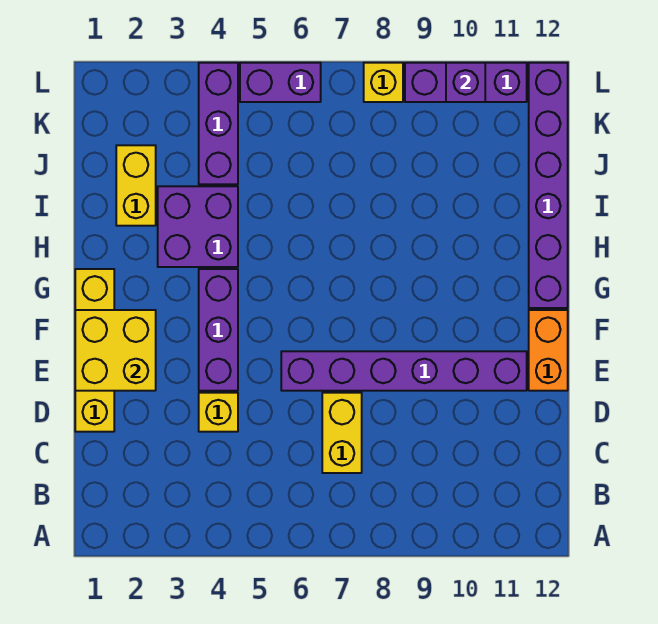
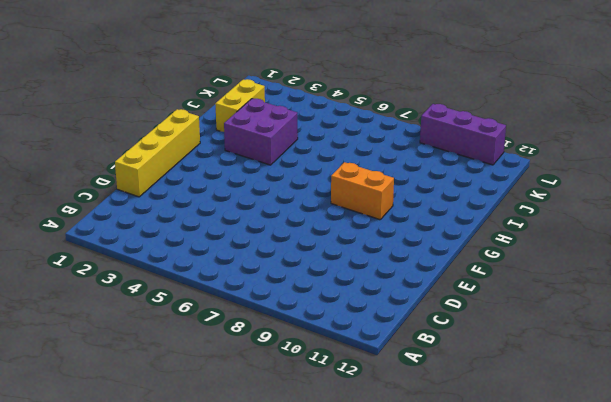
orange brick G8:G9 level 1 -> orange brick E12:F12 level 1
none -> yellow brick C7:D7 level 1
none -> yellow brick D4 level 1
none -> purple brick E4:G4 level 1

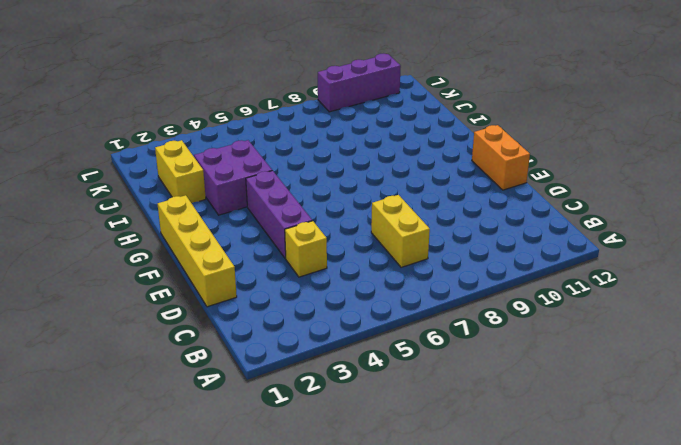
none -> purple brick E6:E11 level 1
none -> purple brick G12:L12 level 1
none -> purple brick J4:L4 level 1

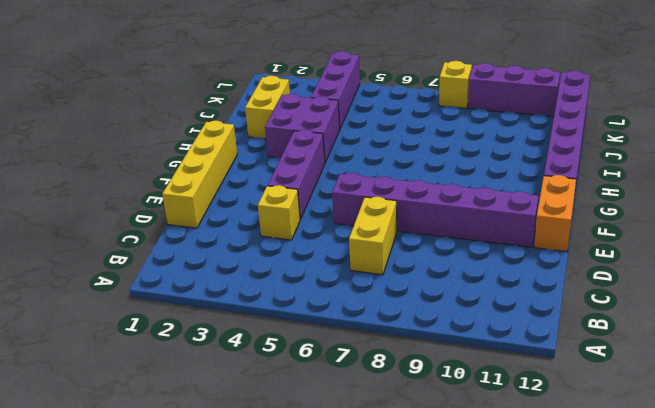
none -> purple brick L5:L6 level 1
none -> yellow brick E1:F2 level 2
none -> purple brick L10 level 2

